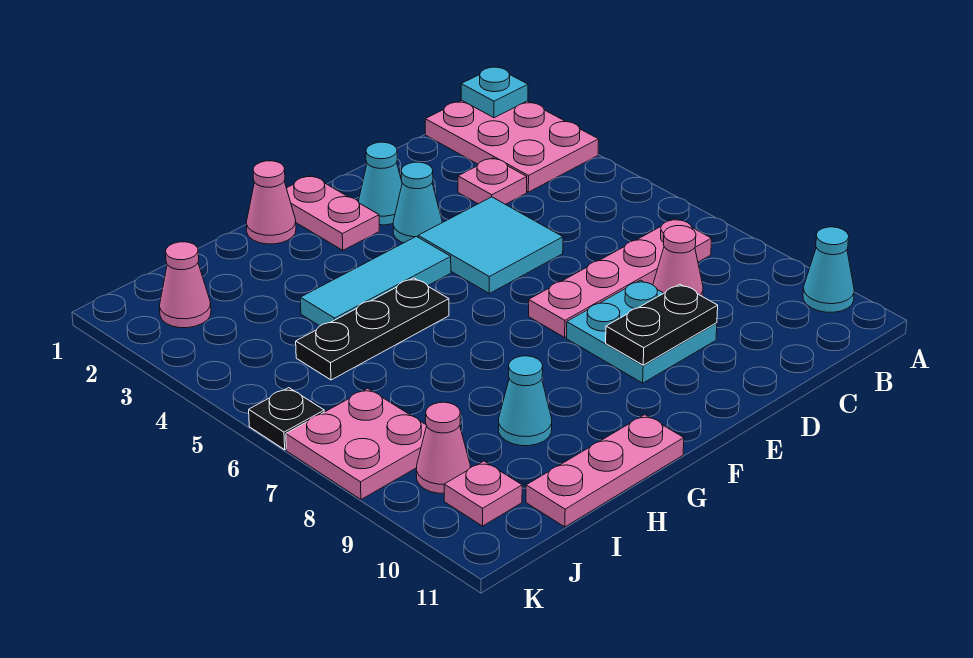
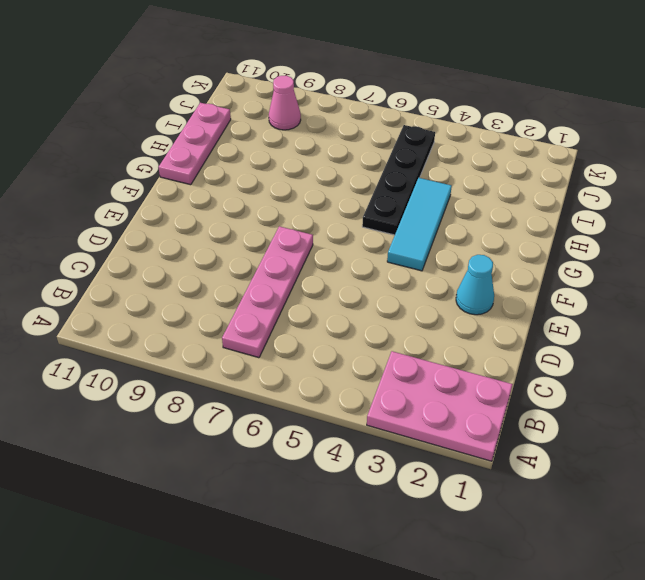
black plate G5:J5 level 1 -> black plate G5:I5 level 1
none -> cyan cone A10 level 1
none -> pink plate C3 level 1
none -> pink cone C8 level 1

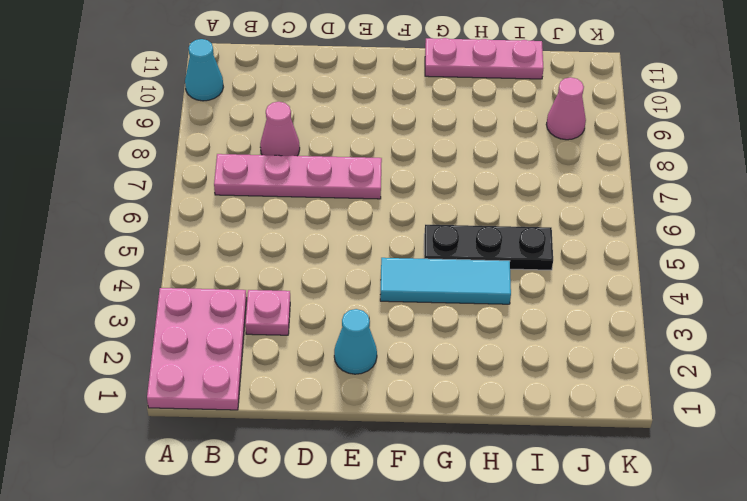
none -> cyan tile D4:E5 level 1
none -> cyan plate D8:E9 level 1
none -> cyan cone E3 level 1

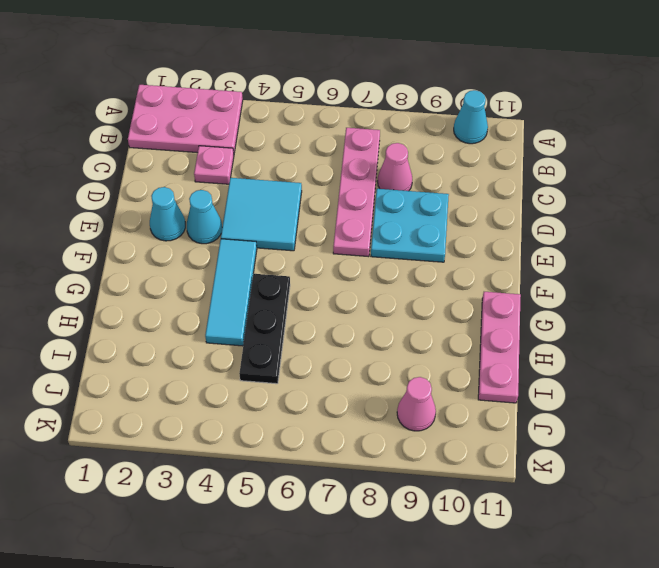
none -> pink plate F1:F2 level 1
none -> pink cone G1 level 1
none -> cyan cone H9 level 1

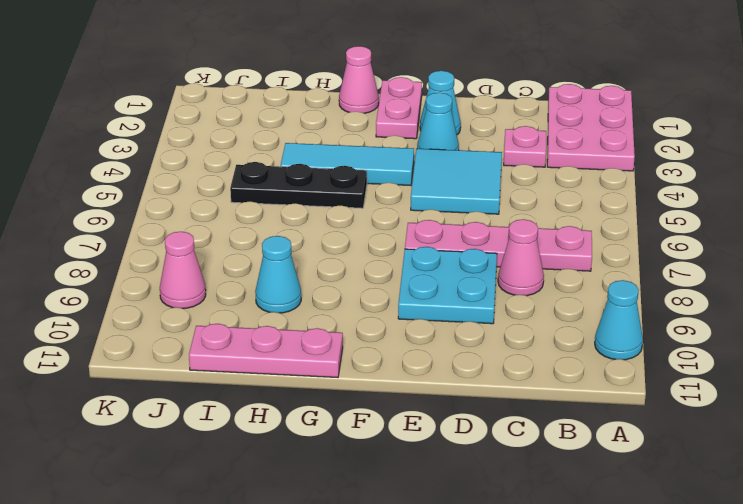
none -> pink cone J2 level 1
none -> pink plate J7:K8 level 1
none -> pink plate J10 level 1

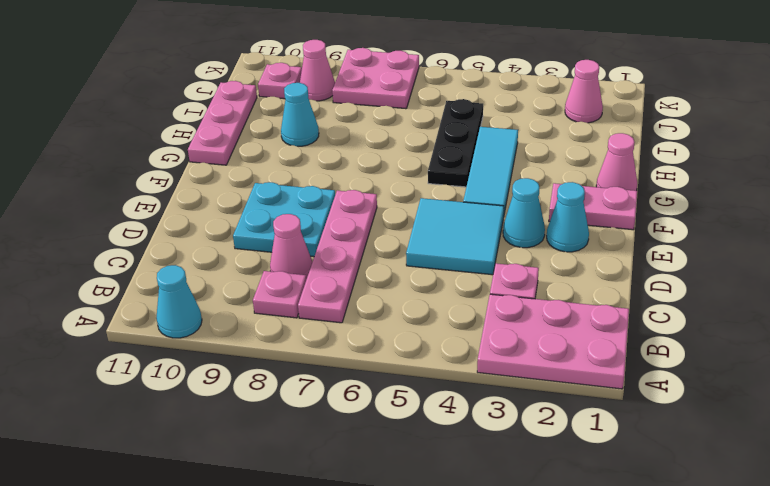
pink plate B8 level 1 -> none
none -> black plate K6 level 1
none -> cyan plate A1 level 2
none -> black plate D9:E9 level 2

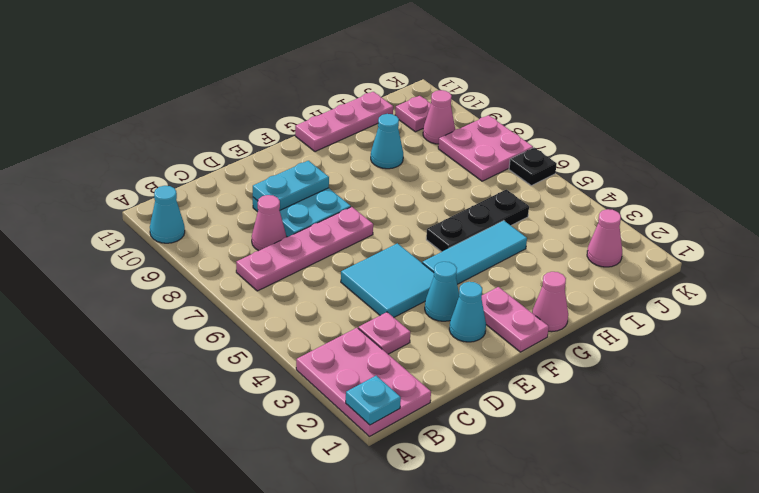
cyan plate D9:E9 level 2 -> black plate D9:E9 level 2

